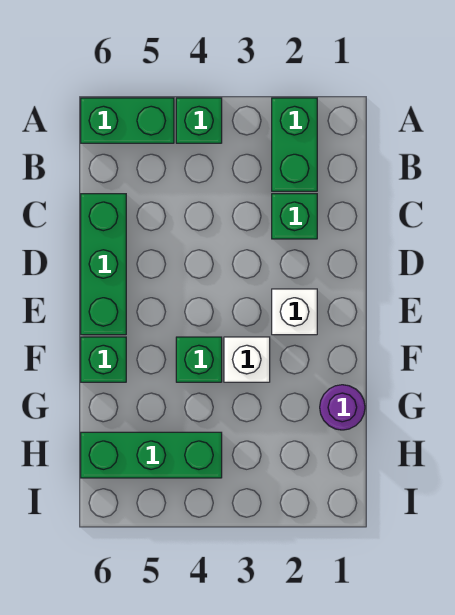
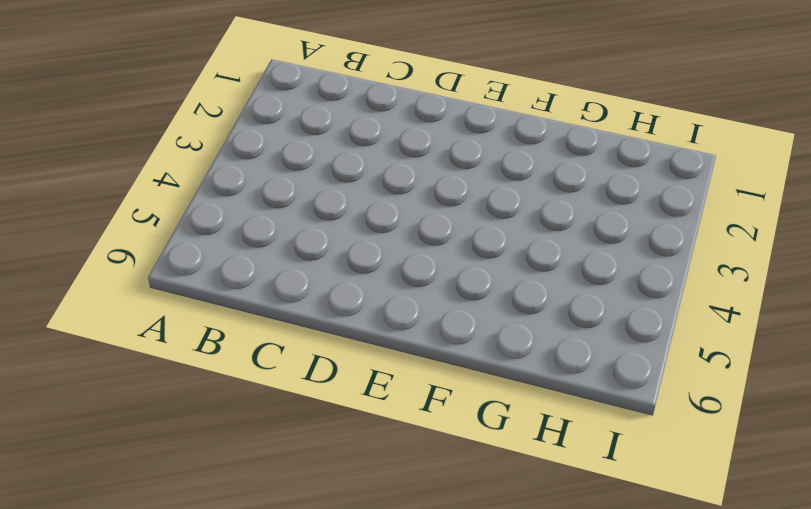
none -> green brick A2:B2 level 1
none -> green brick A4 level 1

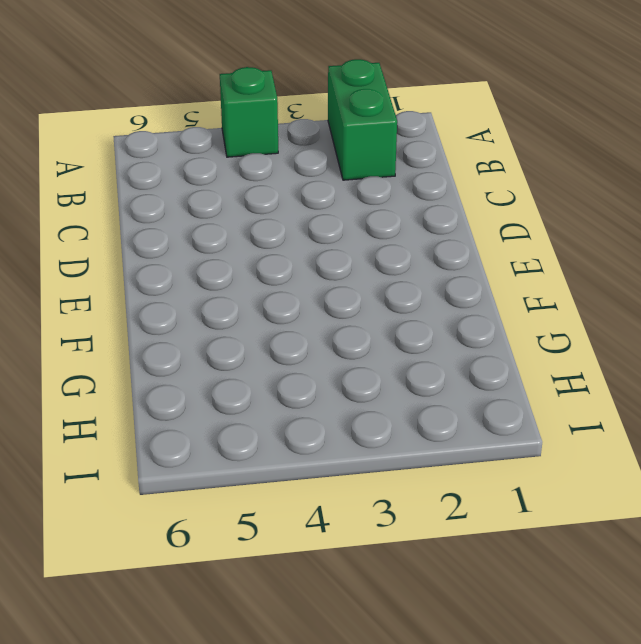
none -> green brick A5:A6 level 1
none -> green brick C2 level 1

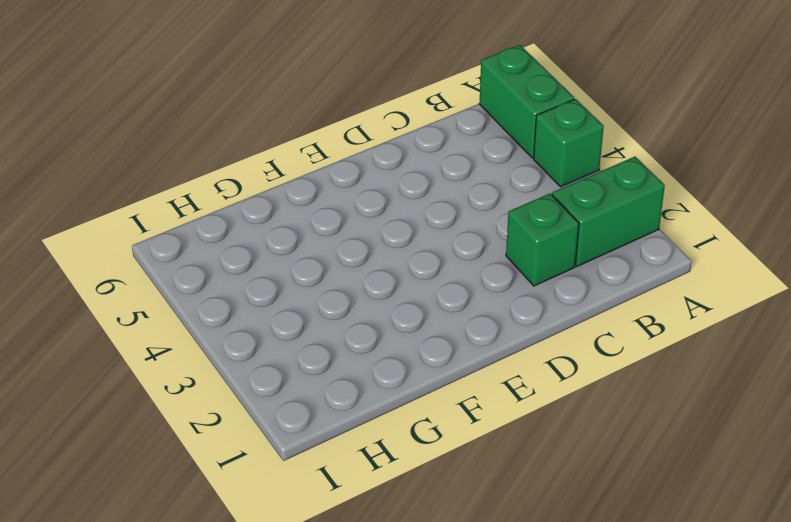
none -> green brick C6:E6 level 1
none -> white brick E2 level 1

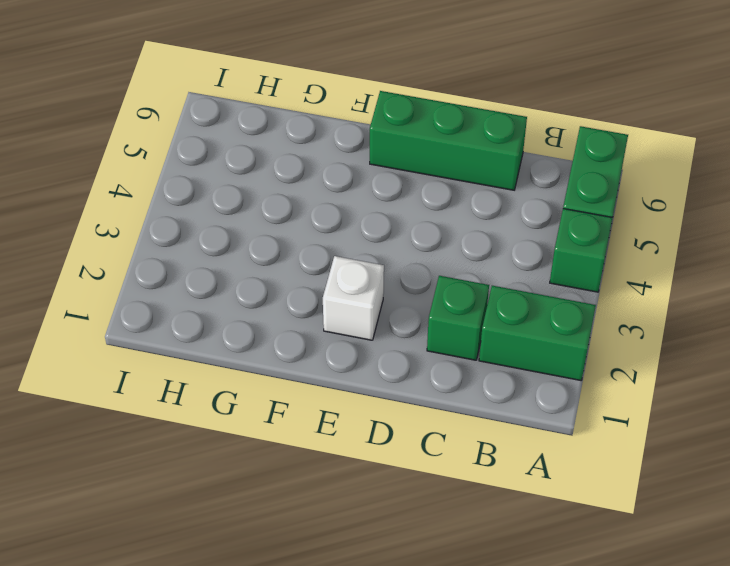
none -> white brick F3 level 1
none -> green brick F4 level 1

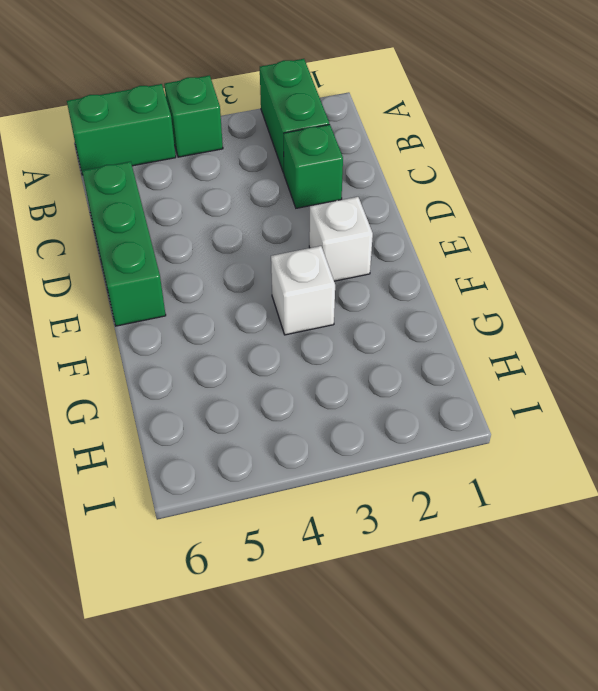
none -> green brick F4 level 1
none -> green brick F6 level 1

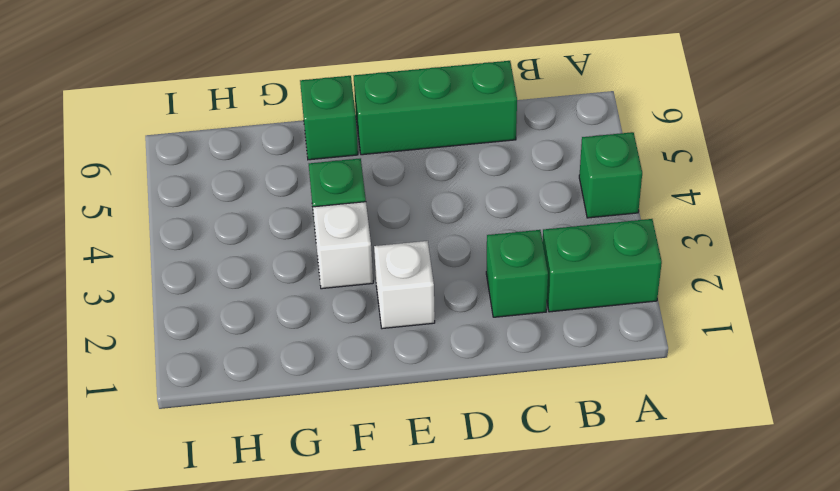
none -> green brick A5:A6 level 1
none -> purple round brick G1 level 1

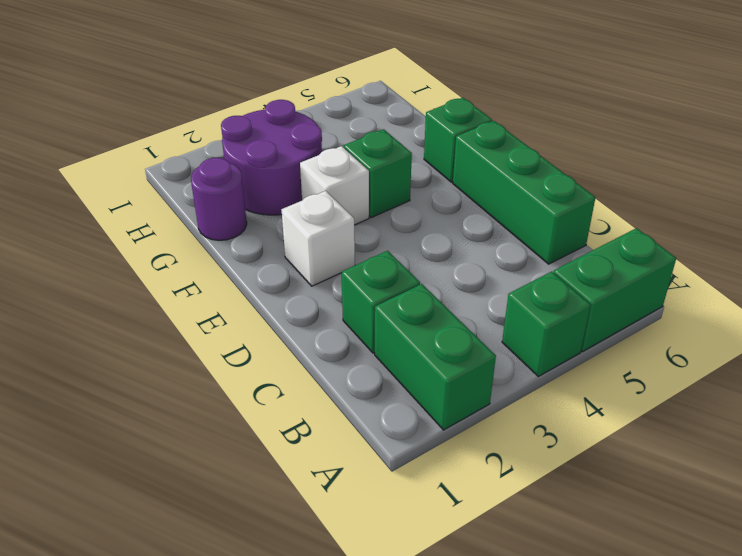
purple round brick G2:H3 level 1 -> none
none -> green brick H4:H6 level 1

